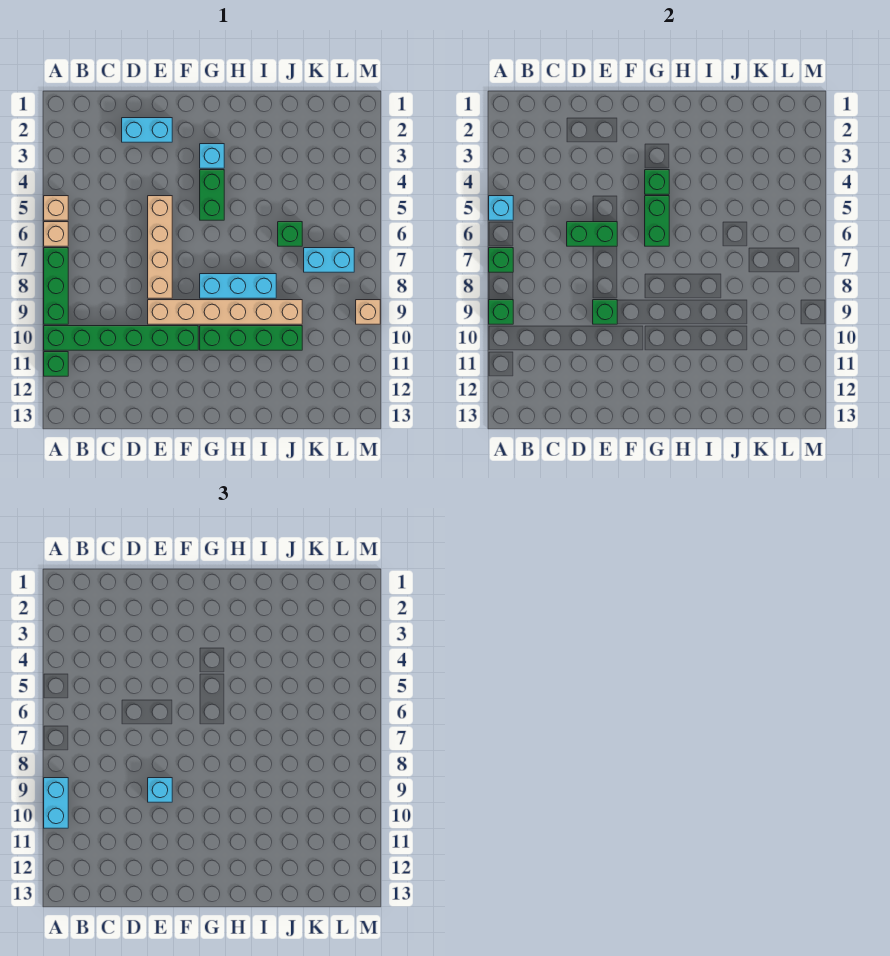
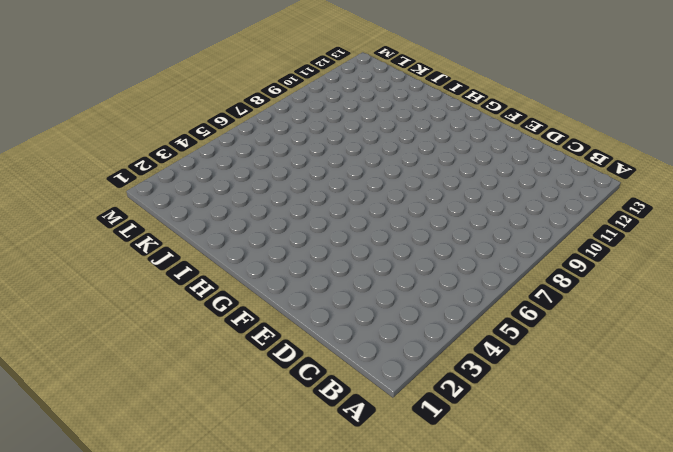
none -> tan brick A5 level 1
none -> tan brick A6 level 1
none -> green brick A7:A9 level 1

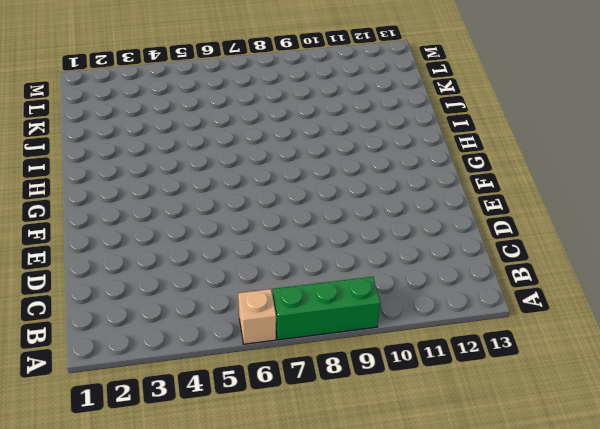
none -> tan brick A5 level 1
none -> green brick A10:F10 level 1
none -> green brick A11 level 1

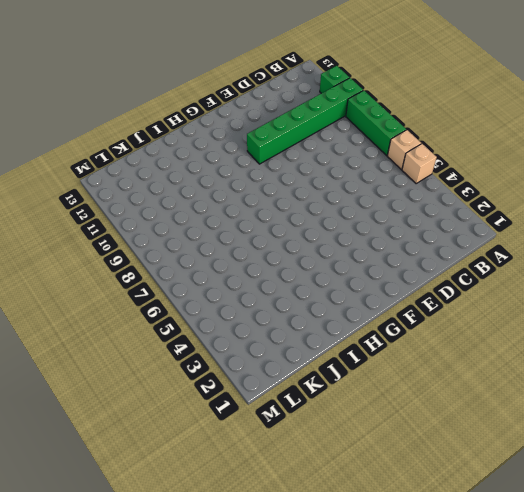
none -> cyan brick D2:E2 level 1
none -> tan brick E5:E8 level 1
none -> tan brick E9:J9 level 1

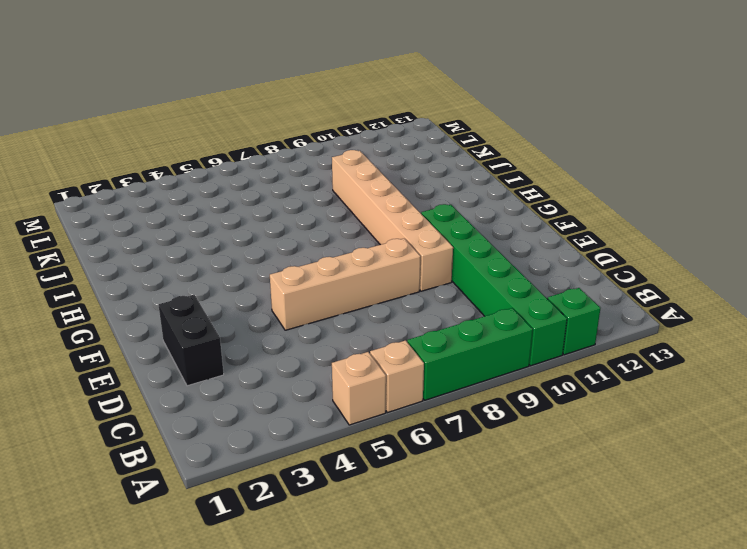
black brick D2:E2 level 1 -> cyan brick D2:E2 level 1
none -> cyan brick G3 level 1
none -> green brick G4:G5 level 1
none -> cyan brick G8:I8 level 1

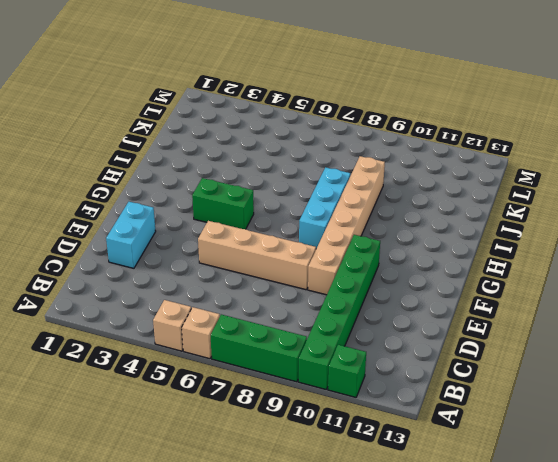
none -> cyan brick G3 level 1
none -> green brick G10:J10 level 1
none -> green brick J6 level 1

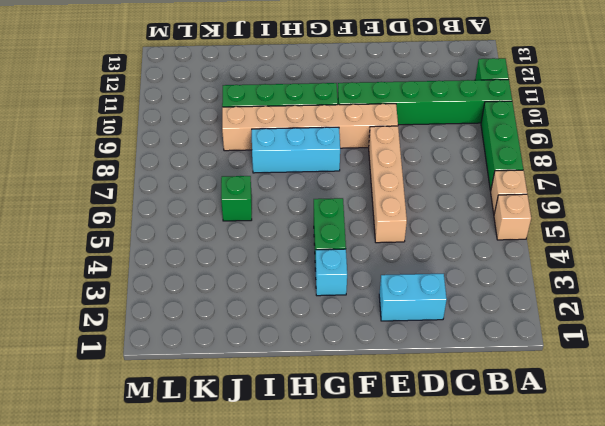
none -> cyan brick K7:L7 level 1
none -> tan brick M9 level 1
none -> cyan brick A5 level 2

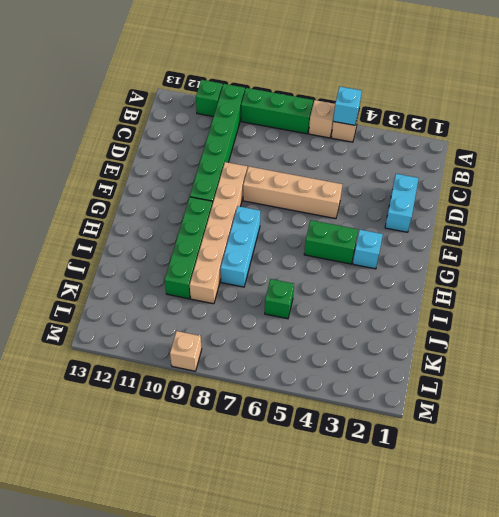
none -> cyan brick K7:L7 level 1
none -> green brick A7 level 2
none -> green brick A9 level 2

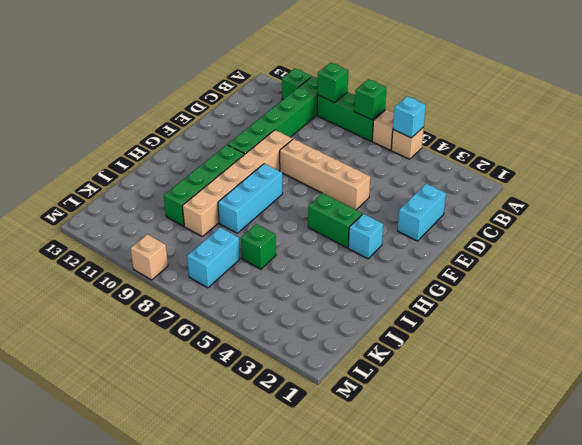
none -> green brick D6:E6 level 2
none -> green brick E9 level 2
none -> green brick G4 level 2

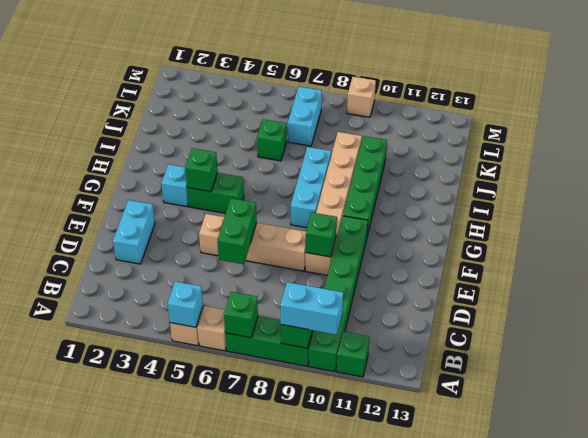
none -> green brick G5:G6 level 2
none -> cyan brick E9 level 3

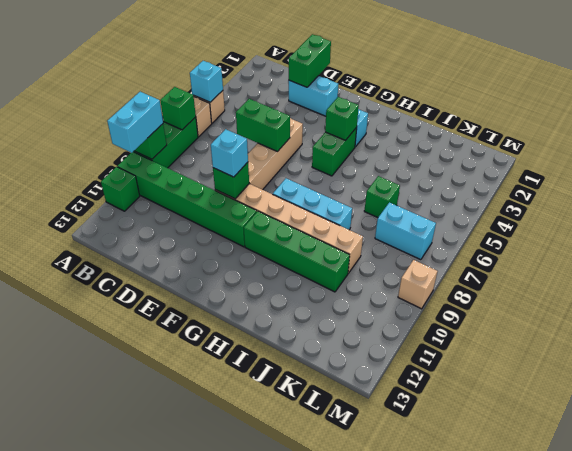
green brick D1:D2 level 2 -> green brick G5:G6 level 2

